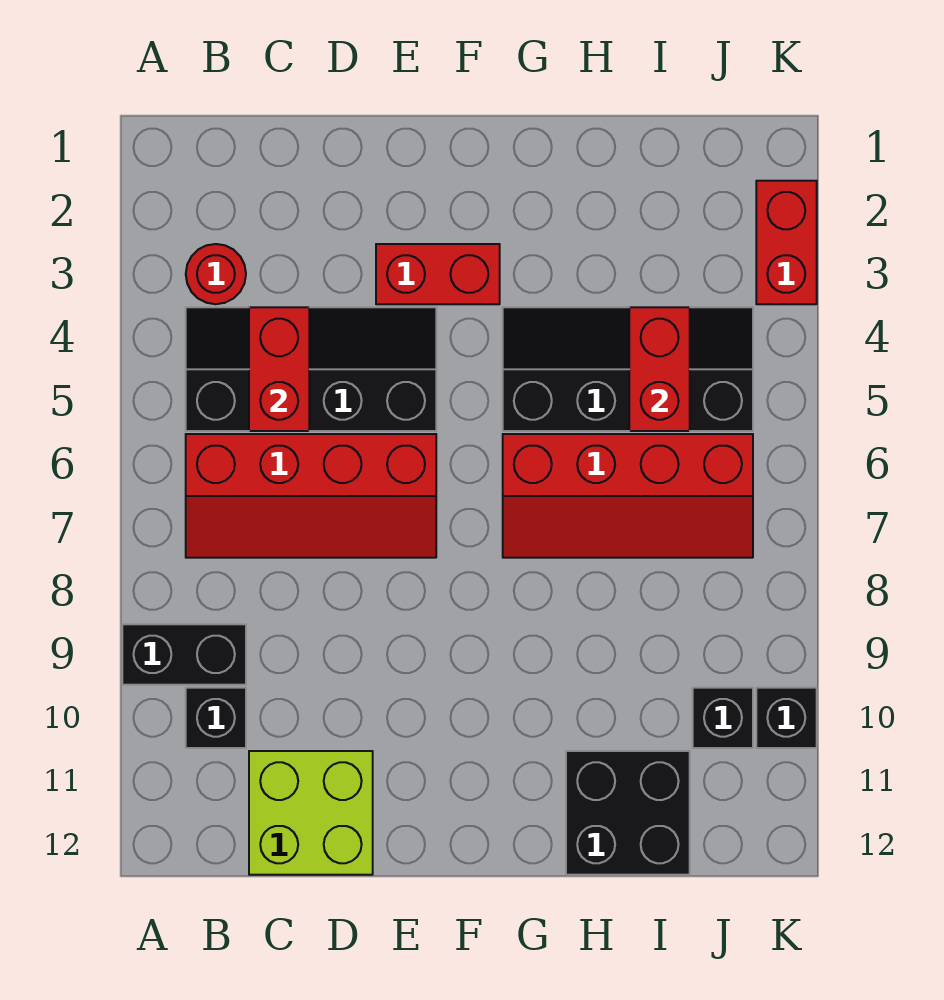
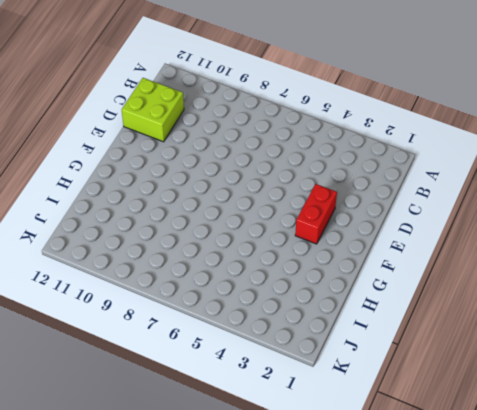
none -> black brick A9:B9 level 1
none -> red round brick B3 level 1
none -> black slope B4:E5 level 1 top 5

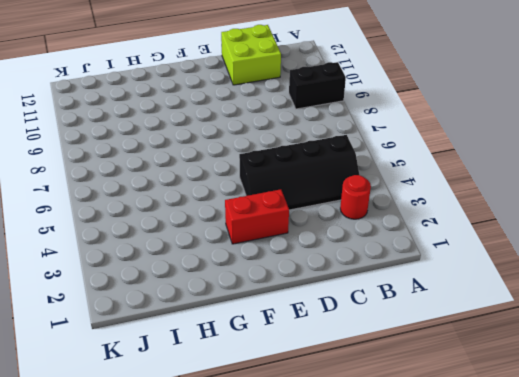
none -> red slope B6:E7 level 1 top 6
none -> black brick B10 level 1
none -> black slope G4:J5 level 1 top 5

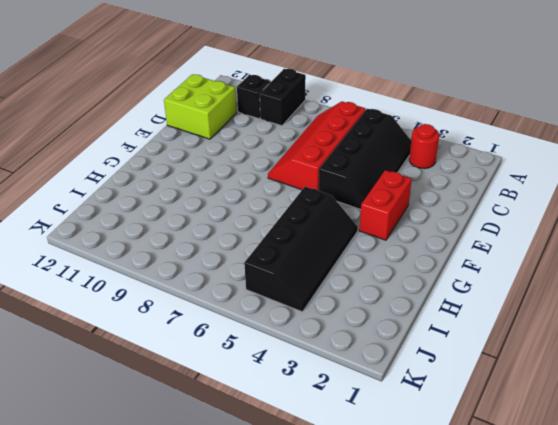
none -> red slope G6:J7 level 1 top 6
none -> black brick H11:I12 level 1
none -> black brick J10 level 1

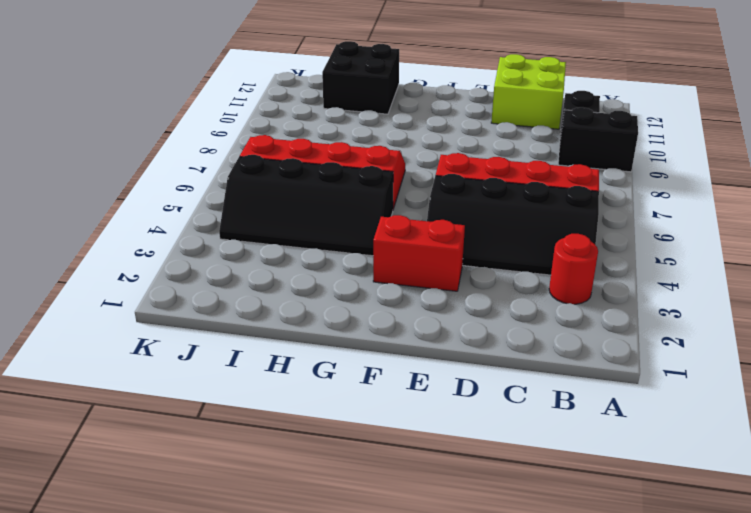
none -> black brick J10 level 1
none -> red brick K2:K3 level 1
none -> black brick K10 level 1

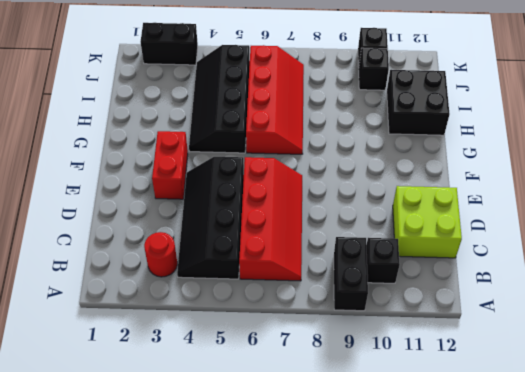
black brick K2:K3 level 1 -> red brick K2:K3 level 1
none -> red brick C4:C5 level 2
none -> red brick I4:I5 level 2

